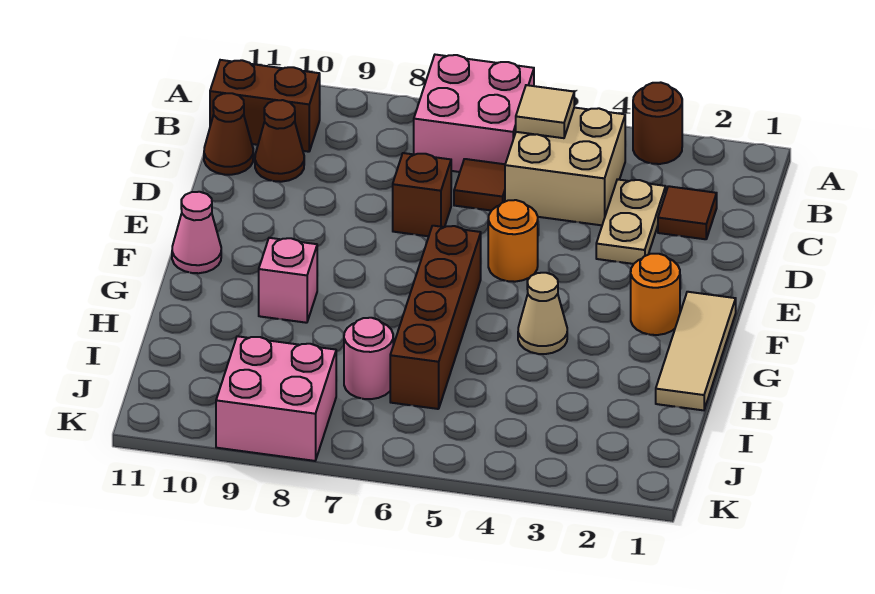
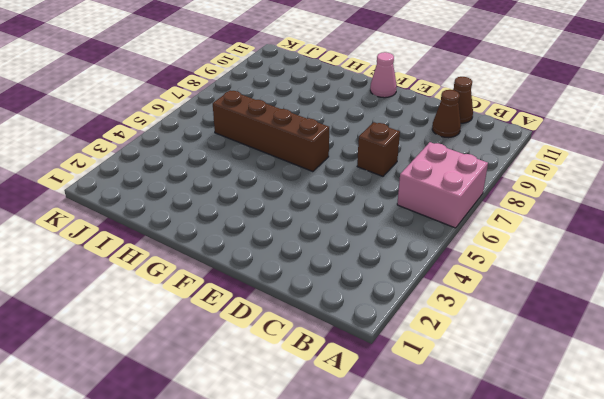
none -> brown round brick A3 level 1
none -> tan brick B4:C5 level 1
none -> brown brick B10:B11 level 1

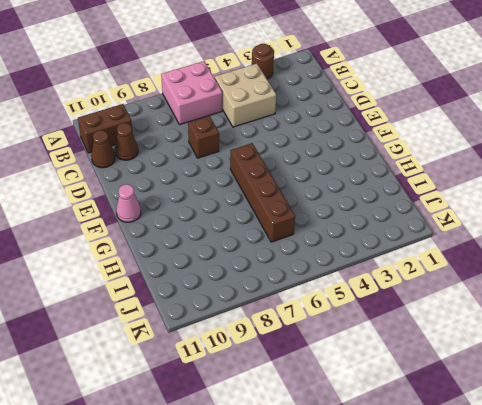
none -> brown tile C2 level 1
none -> tan plate C3:D3 level 1
none -> brown tile C6 level 1

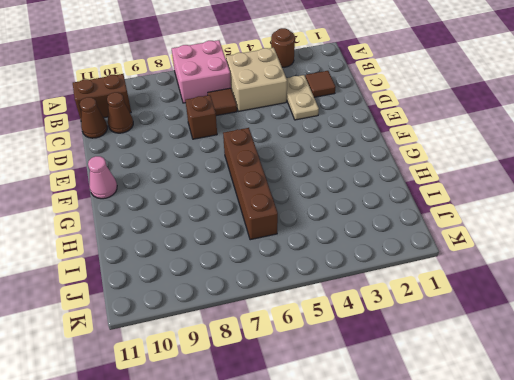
none -> orange round brick E5 level 1
none -> tan tile F1:H1 level 1
none -> orange round brick F2 level 1

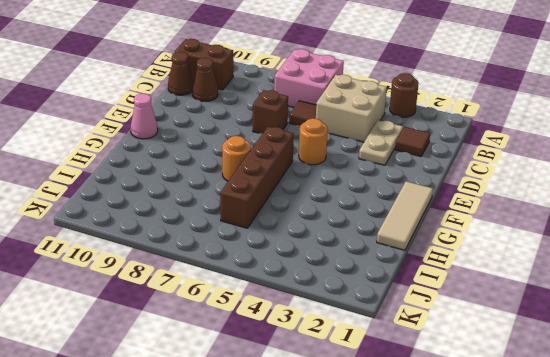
orange round brick G7 level 1 -> orange round brick F2 level 1
none -> tan cone G4 level 1
none -> pink brick G9 level 1
none -> pink round brick I7 level 1

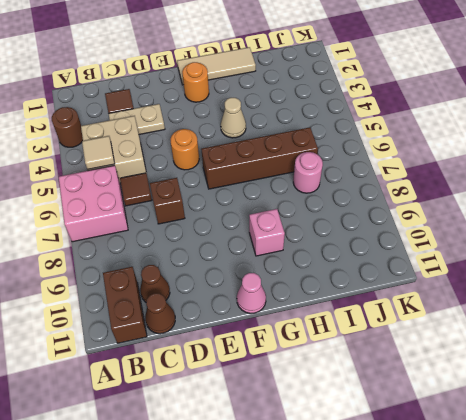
none -> pink brick J8:K9 level 1

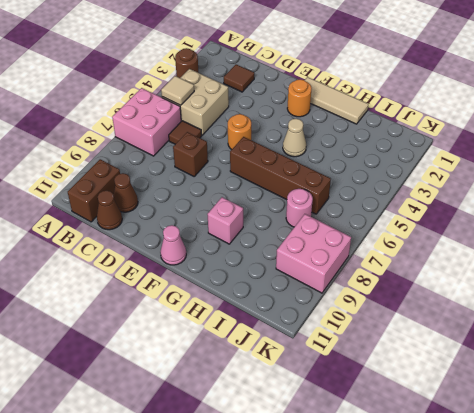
none -> tan plate C3:D3 level 1

